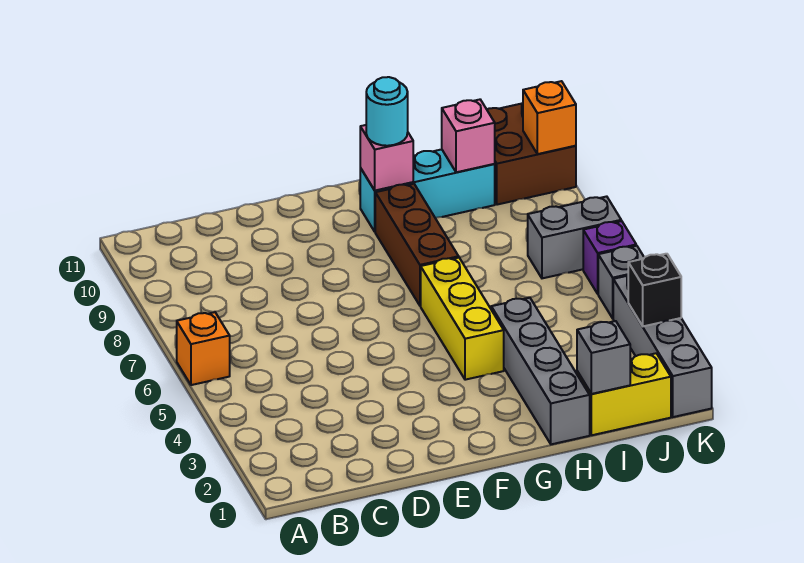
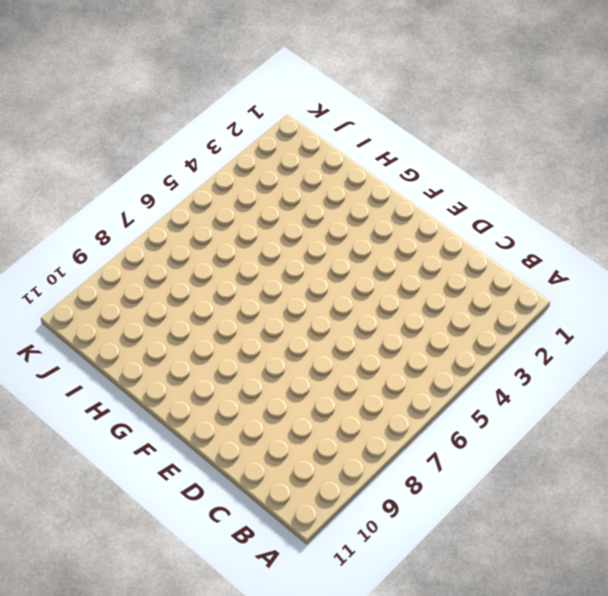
none -> orange brick A6 level 1
none -> yellow brick G4:G6 level 1
none -> brown brick G7:G9 level 1

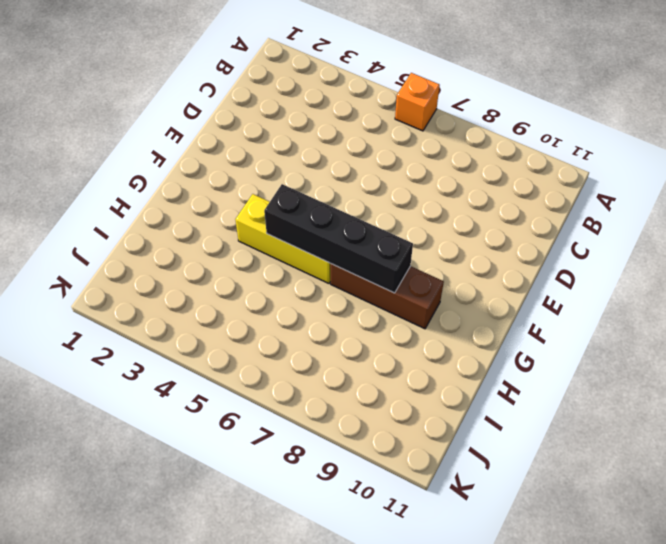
black brick G5:G8 level 2 -> none
none -> cyan brick G10:I10 level 1
none -> grey brick H1:H4 level 1
none -> yellow brick I1:J1 level 1

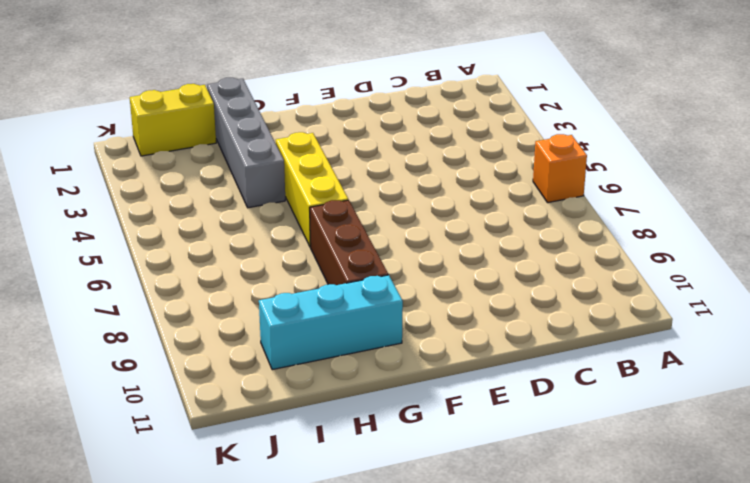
none -> grey brick J7:K7 level 1
none -> brown brick J10:K11 level 1
none -> grey brick K1:K4 level 1

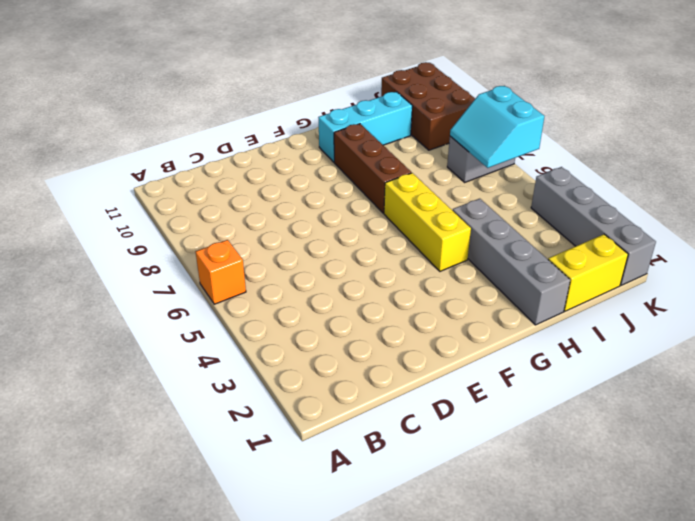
cyan slope J6:K7 level 2 top K -> none
brown brick J9:K11 level 1 -> brown brick J10:K11 level 1
none -> grey brick K5 level 1
none -> purple brick K6 level 1
none -> pink brick G10 level 2

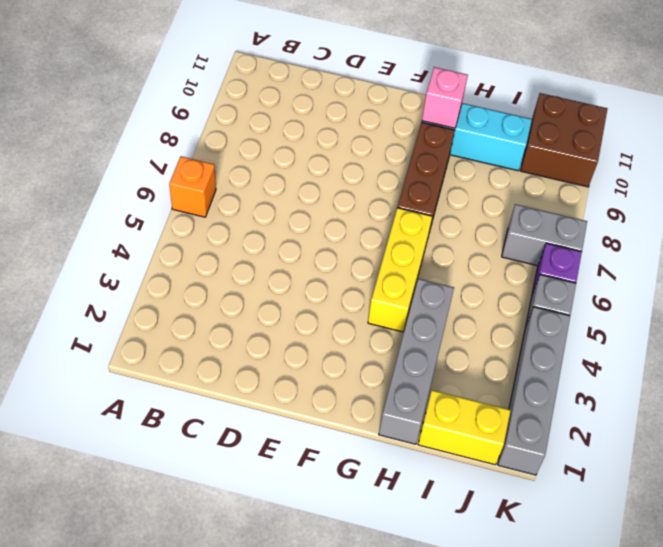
none -> grey brick I1 level 2
none -> pink brick I10 level 2
none -> black brick K3 level 2

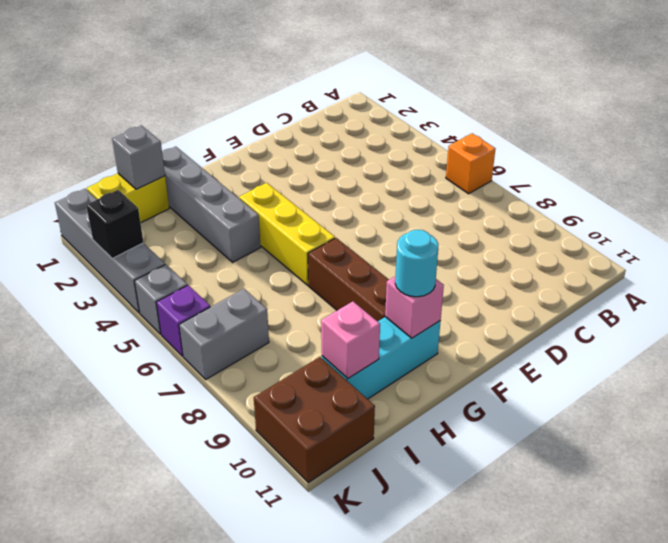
none -> orange brick K10 level 2

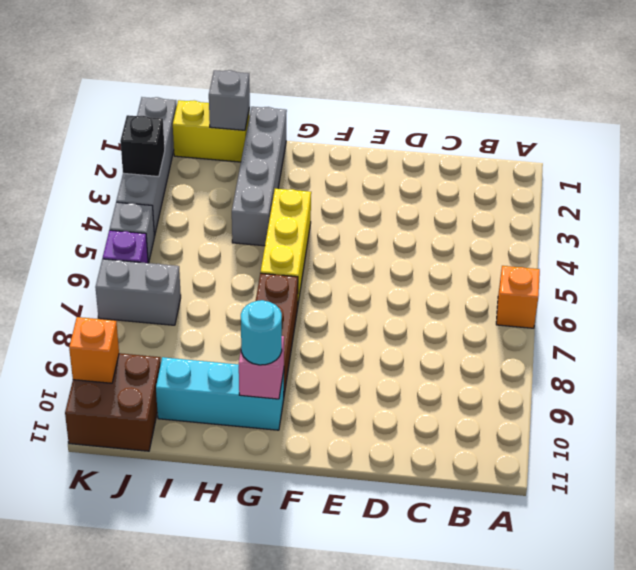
none -> pink brick I10 level 2

